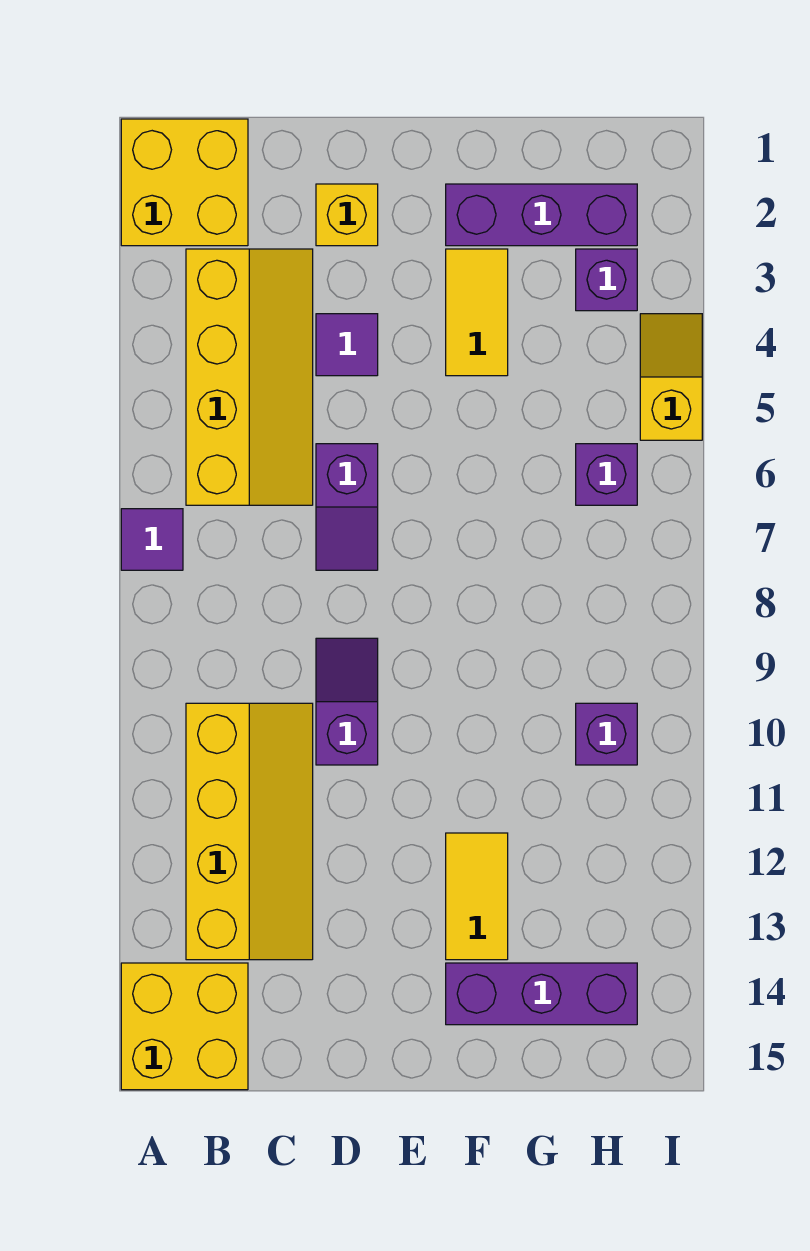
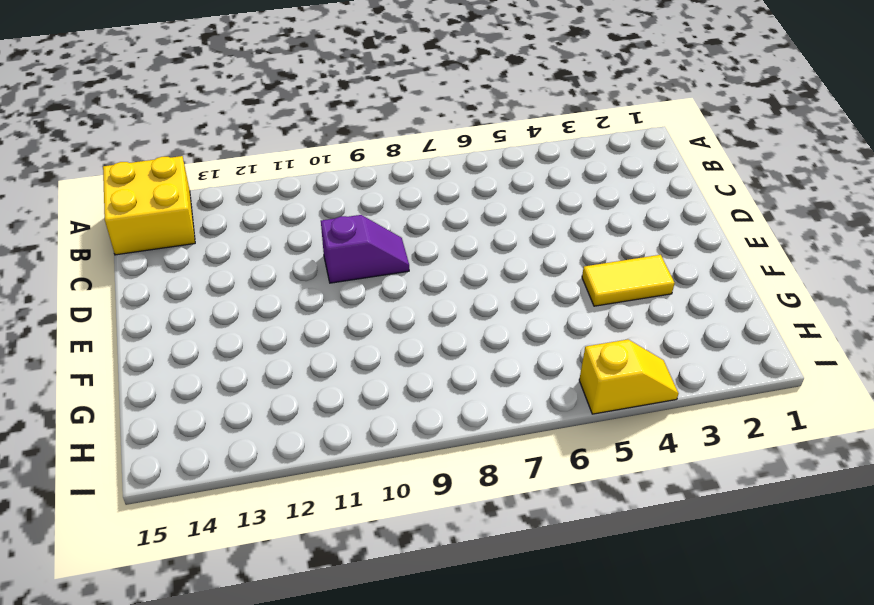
none -> yellow brick A1:B2 level 1
none -> purple tile A7 level 1
none -> yellow slope B3:C6 level 1 top B

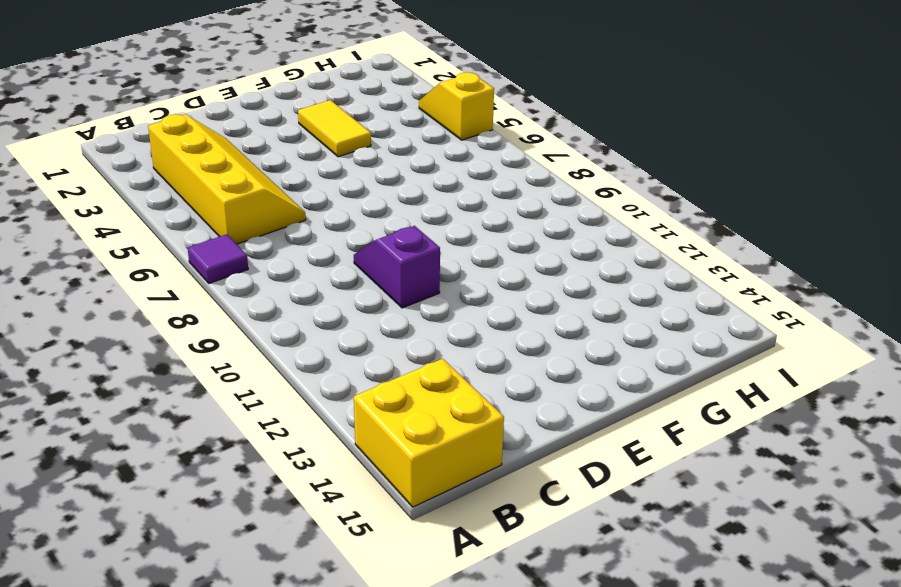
none -> yellow brick A1:B2 level 1
none -> yellow slope B10:C13 level 1 top B
none -> yellow brick D2 level 1

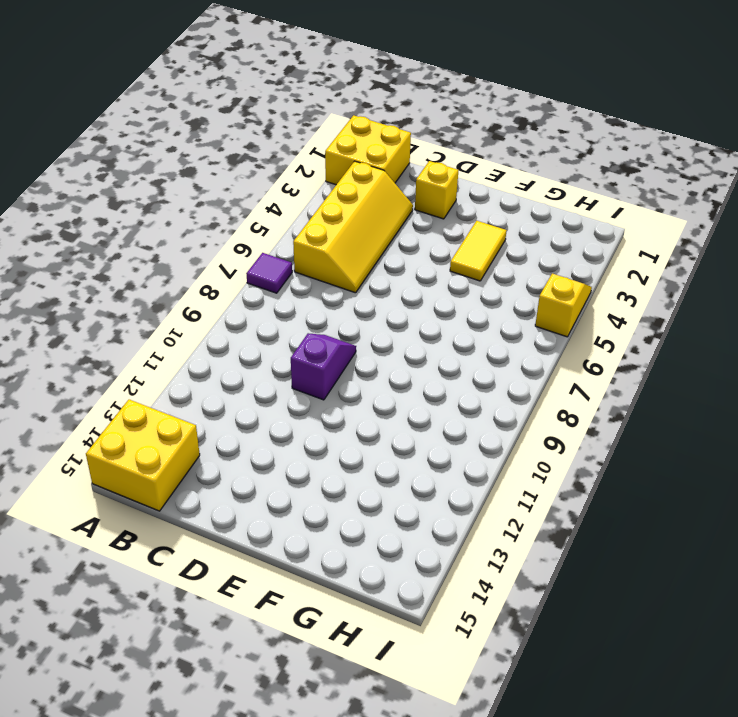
none -> yellow slope B10:C13 level 1 top B
none -> purple tile D4 level 1
none -> purple slope D6:D7 level 1 top 6

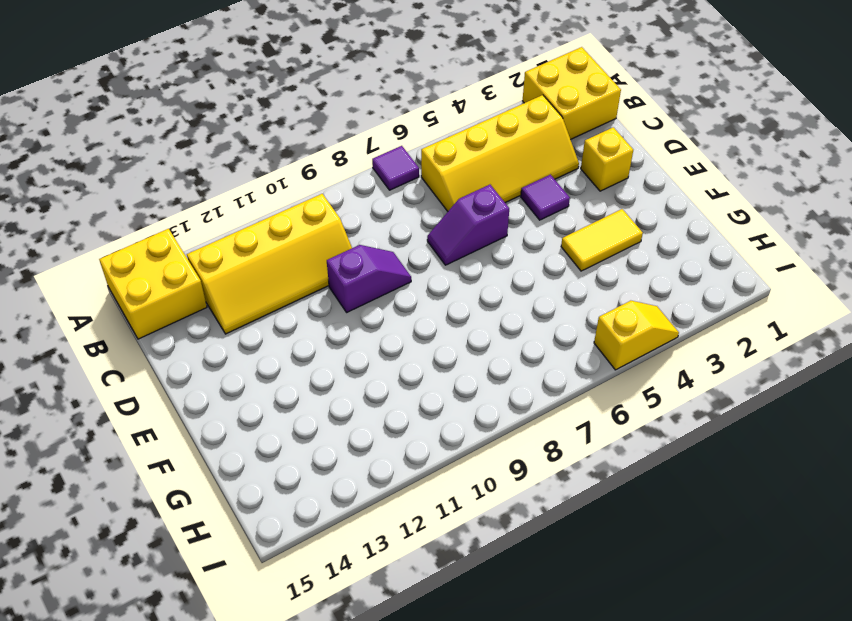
none -> purple brick F2:H2 level 1
none -> yellow tile F12:F13 level 1
none -> purple brick F14:H14 level 1

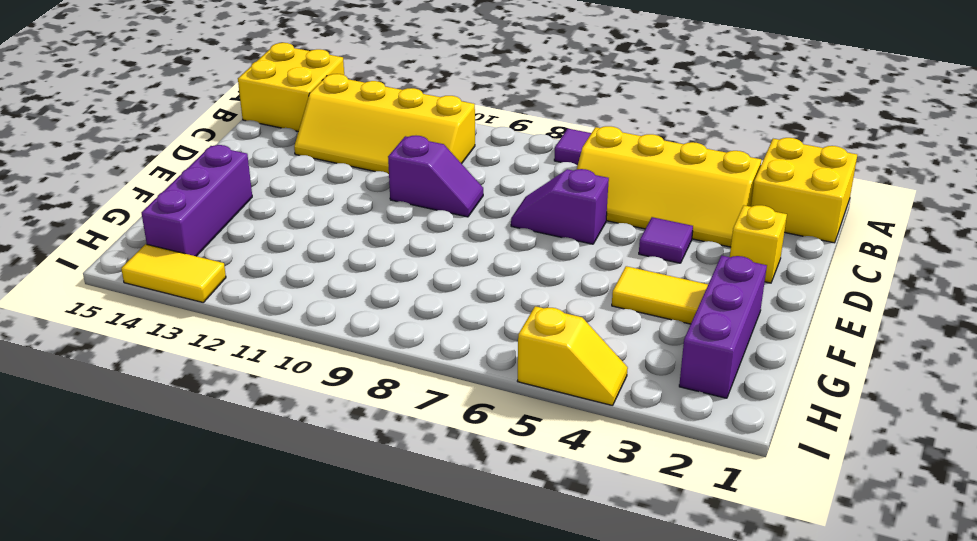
yellow tile I13:I14 level 1 -> yellow tile F12:F13 level 1
none -> purple brick H3 level 1
none -> purple brick H6 level 1
none -> purple brick H10 level 1

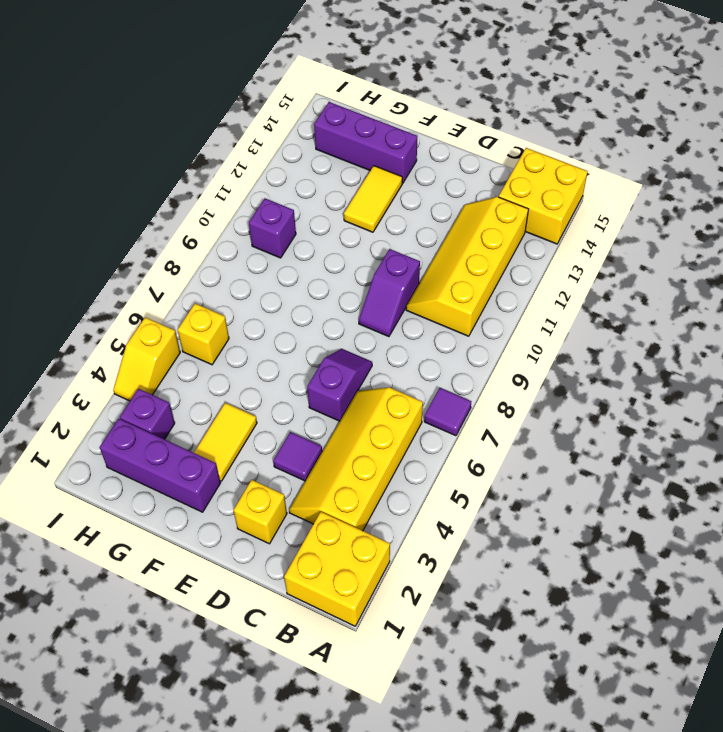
yellow brick H6 level 1 -> purple brick H6 level 1

